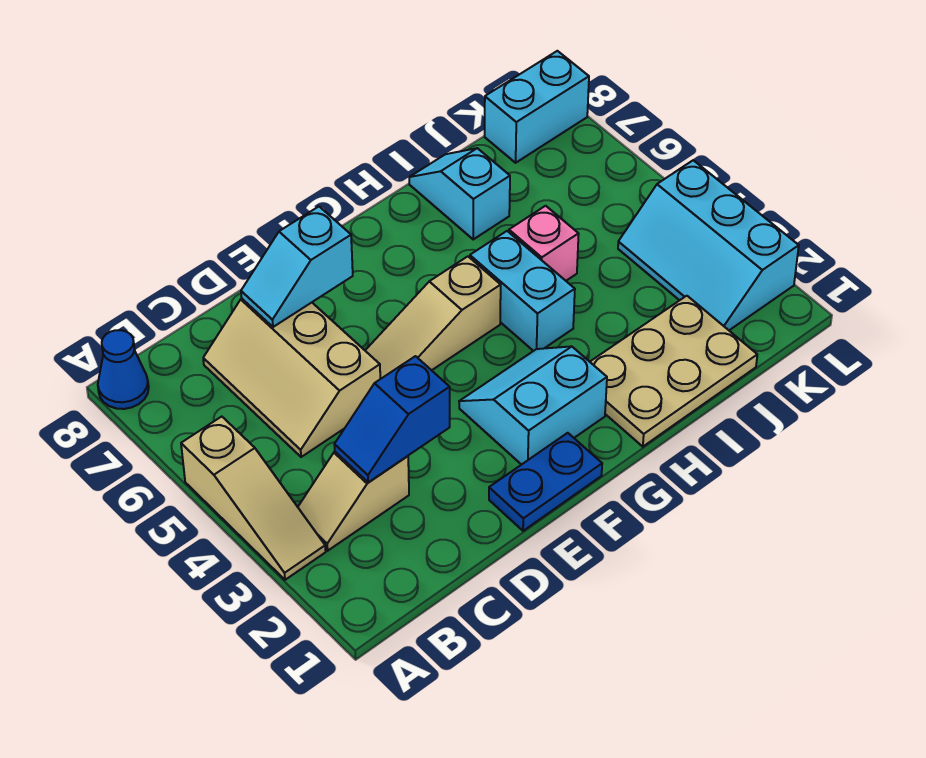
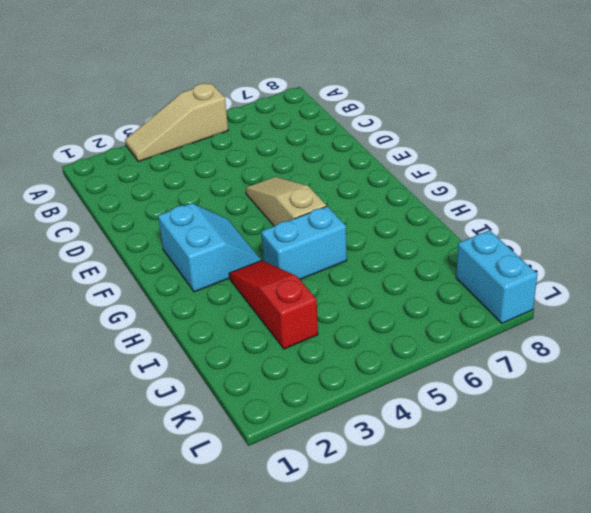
red slope H3:J3 level 1 top J -> none
none -> blue cone A8 level 1
none -> tan slope B3:C3 level 1 top C
none -> tan slope C5:D7 level 1 top D

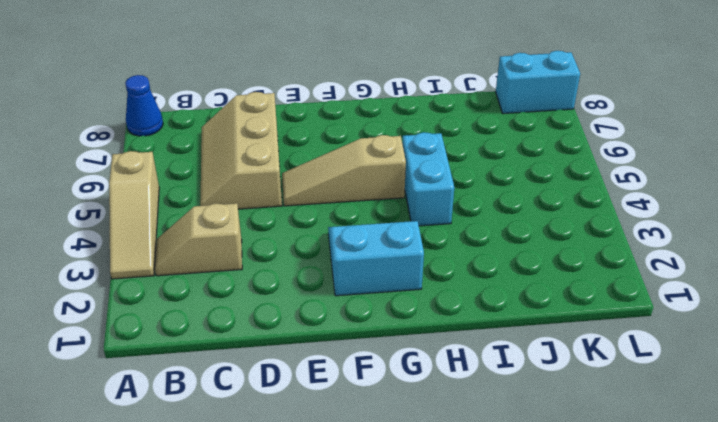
none -> blue plate E1:F1 level 1
none -> tan plate H1:J2 level 1
none -> pink brick I5 level 1

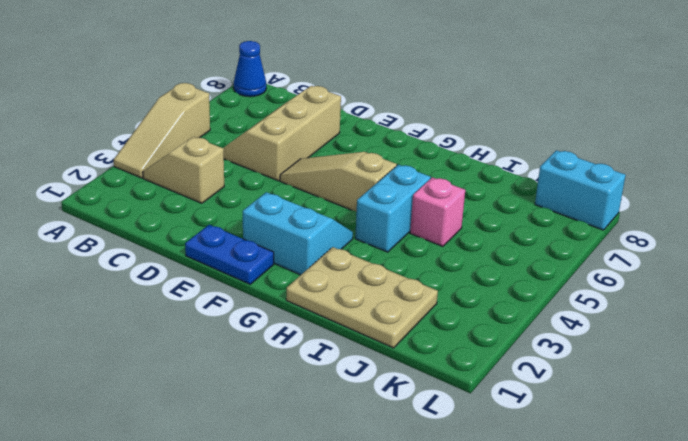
none -> cyan slope I7:I8 level 1 top 7
none -> cyan slope K2:L4 level 1 top L
none -> blue slope C3:D3 level 2 top D

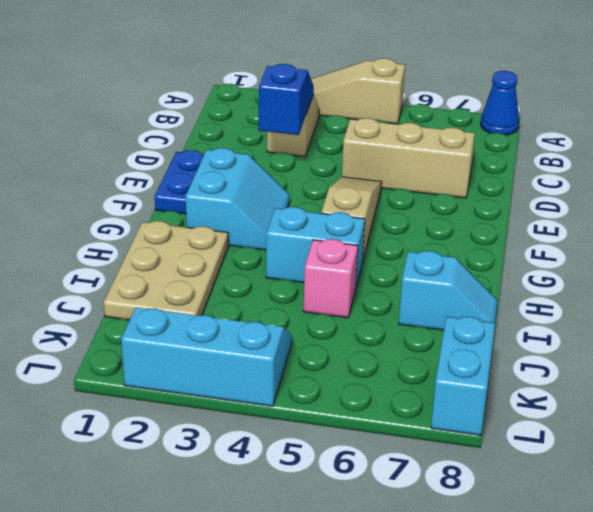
none -> cyan slope D7:E7 level 2 top E

